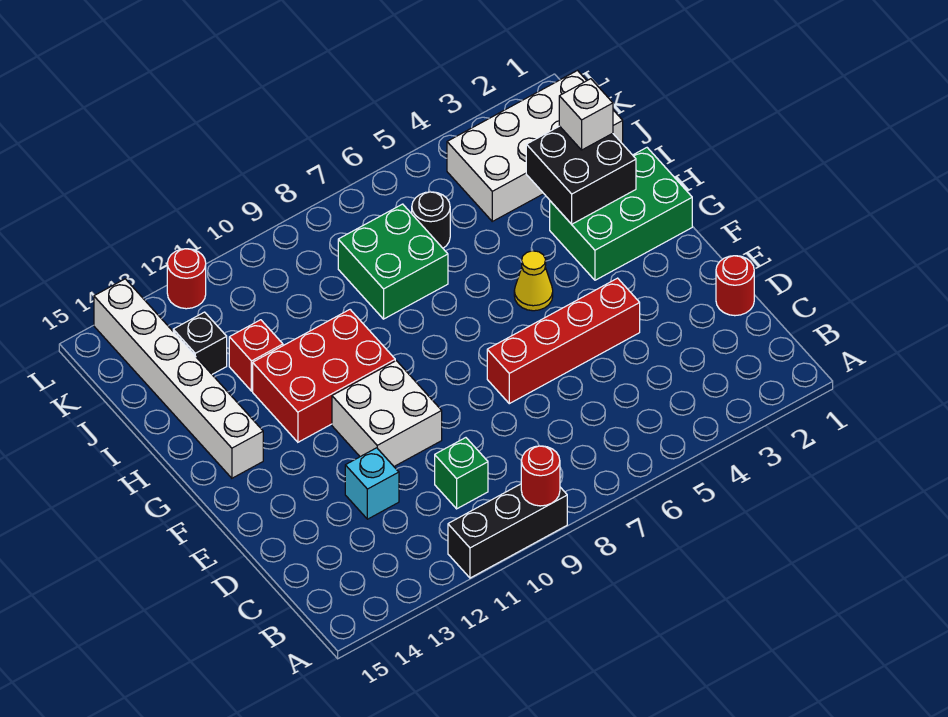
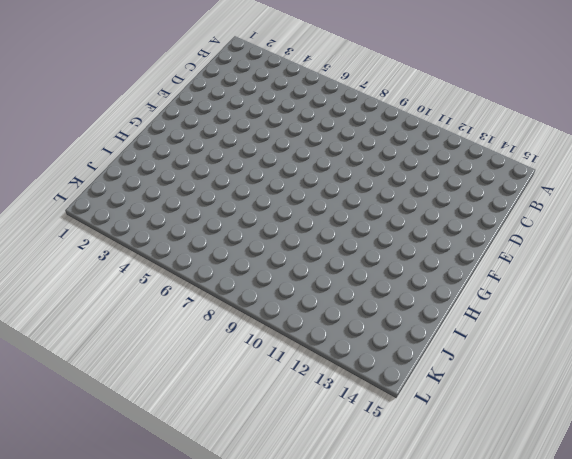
none -> black brick A9:A11 level 1
none -> green brick C10 level 1
none -> red round brick D1 level 1

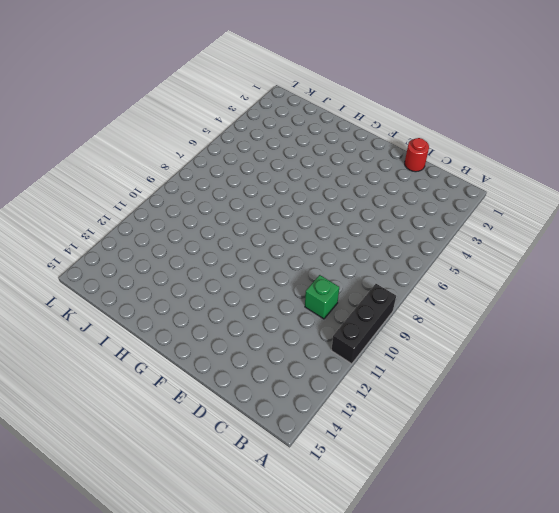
none -> cyan brick D12 level 1
none -> red brick E4:E7 level 1
none -> white brick E10:F11 level 1

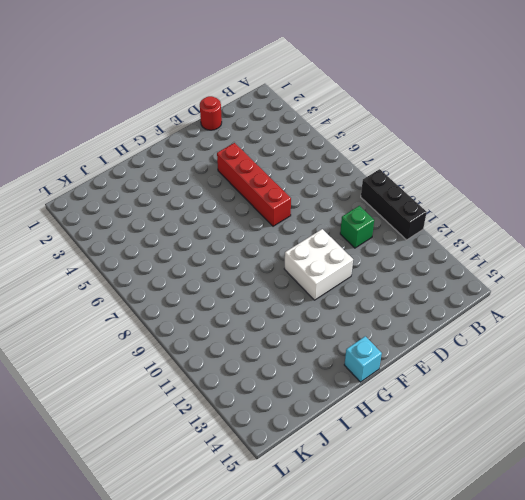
cyan brick G15 level 1 -> cyan brick D12 level 1
none -> green brick G1:H3 level 1
none -> yellow cone G5 level 1
none -> red brick G10:H12 level 1

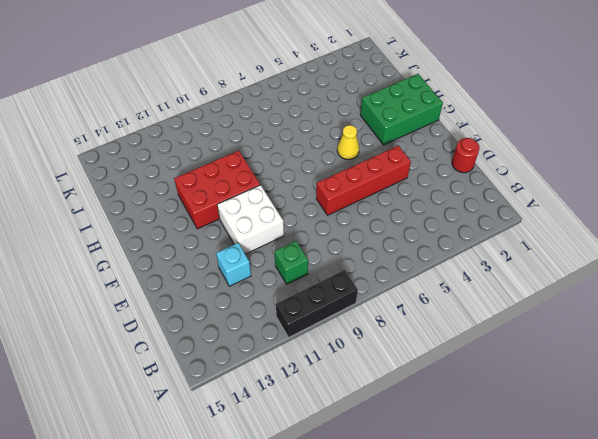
none -> white brick G14:L14 level 1
none -> green brick I7:J8 level 1
none -> red brick I12 level 1

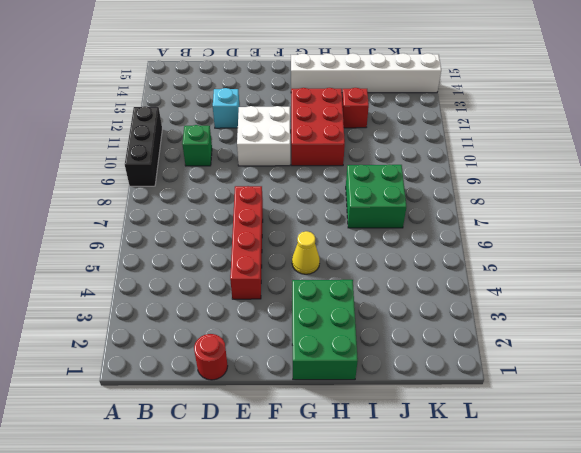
none -> white brick J1:K4 level 1
none -> black round brick J6 level 1
none -> black brick J13 level 1

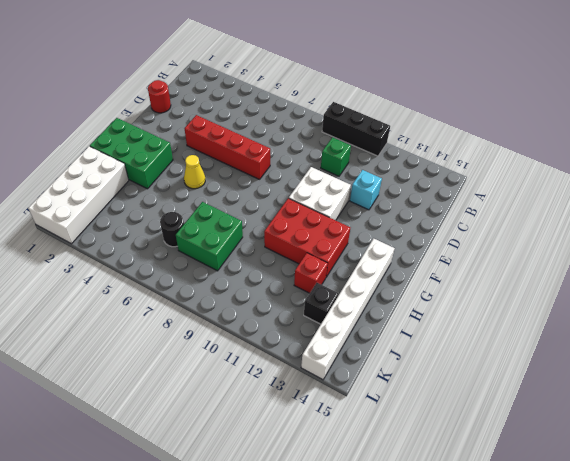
white brick I1:L2 level 1 -> white brick J1:K4 level 1
none -> red round brick L12 level 1
none -> red round brick A9 level 2
none -> black brick H2:I3 level 2

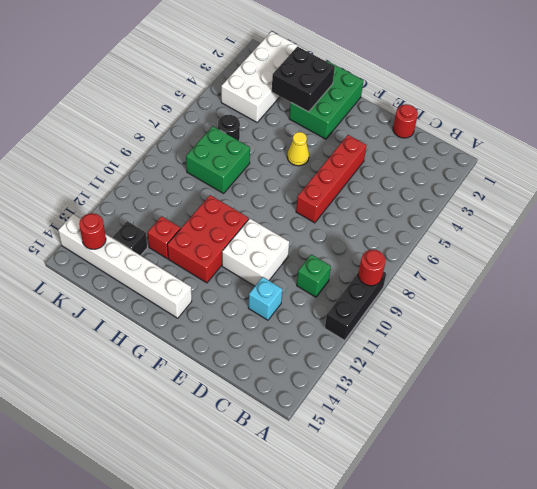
red round brick K14 level 2 -> red round brick L12 level 1
none -> white brick I2 level 3

